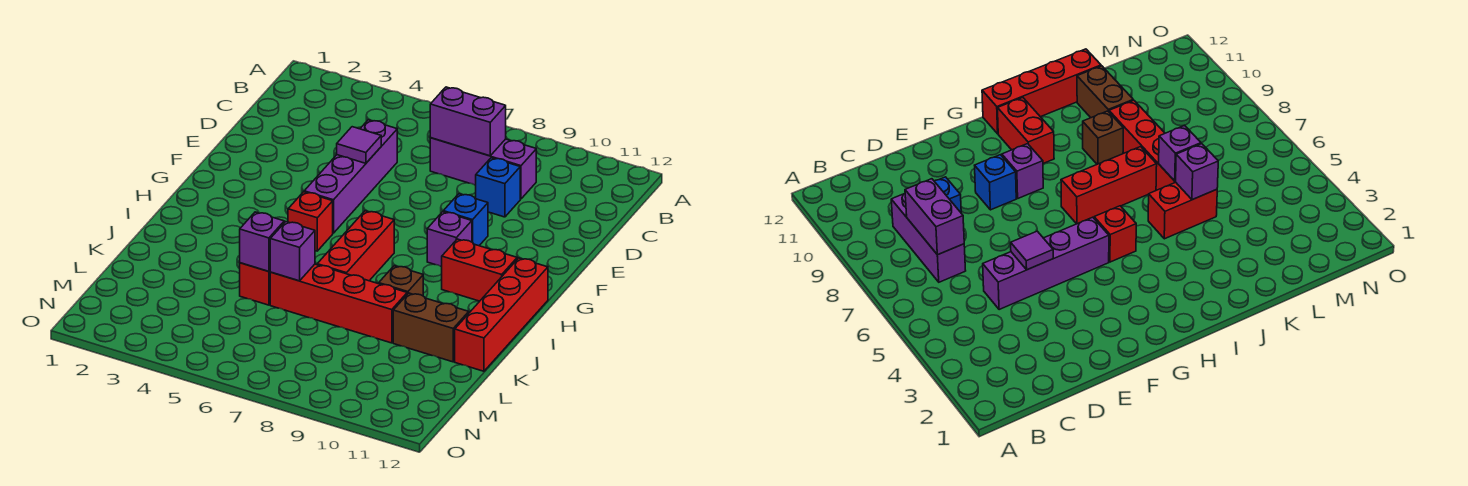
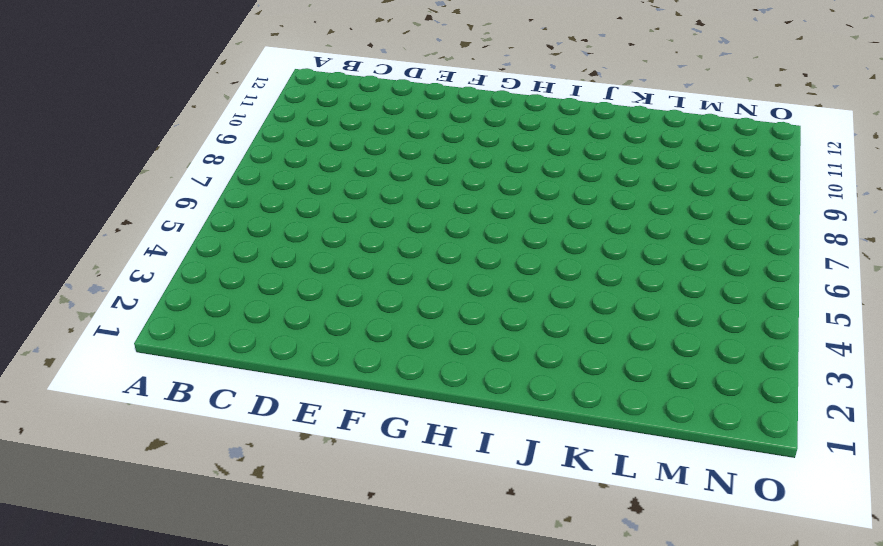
none -> purple brick C7:C9 level 1
none -> purple brick D5:G5 level 1
none -> blue brick D9 level 1

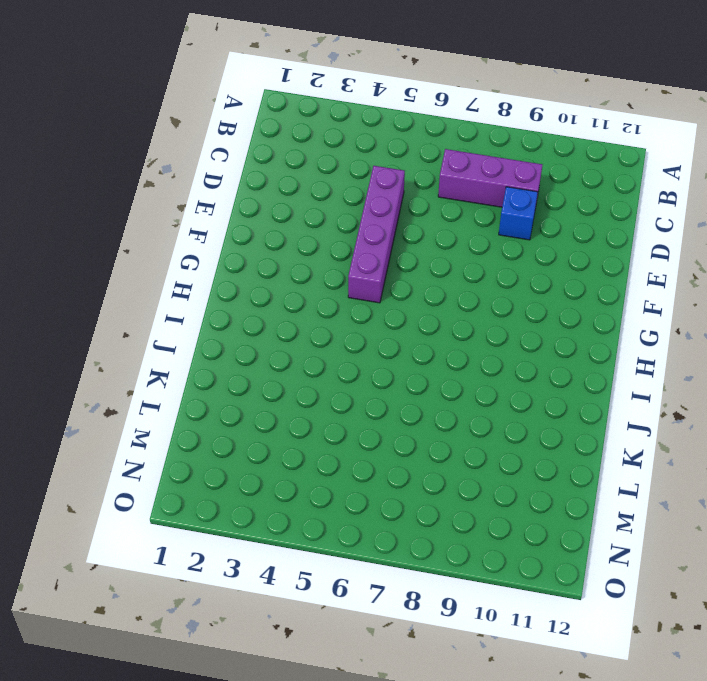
none -> blue brick F9 level 1
none -> purple brick G9 level 1
none -> red brick H5 level 1

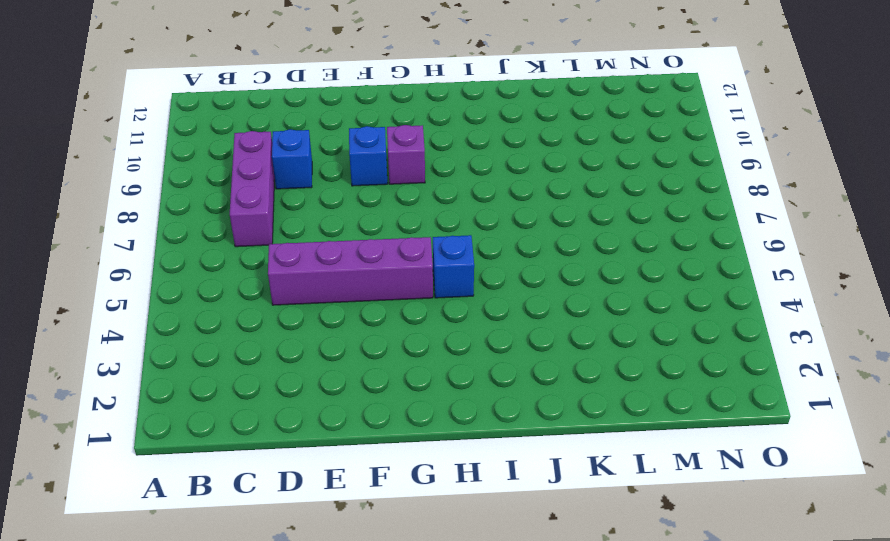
blue brick H5 level 1 -> red brick H5 level 1
none -> red brick H7:J7 level 1
none -> red brick H10:H11 level 1
none -> red brick H12:K12 level 1

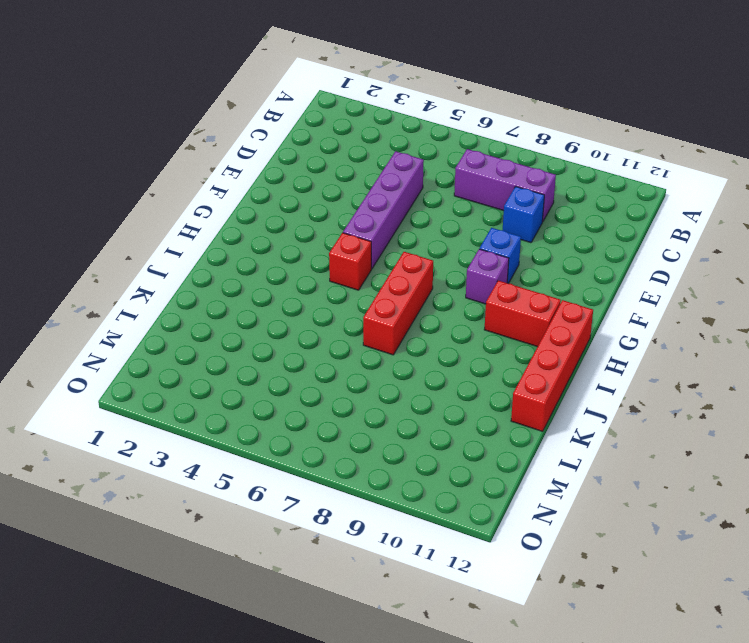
none -> red brick J5:K5 level 1
none -> brown brick J9 level 1
none -> red brick K6:K9 level 1

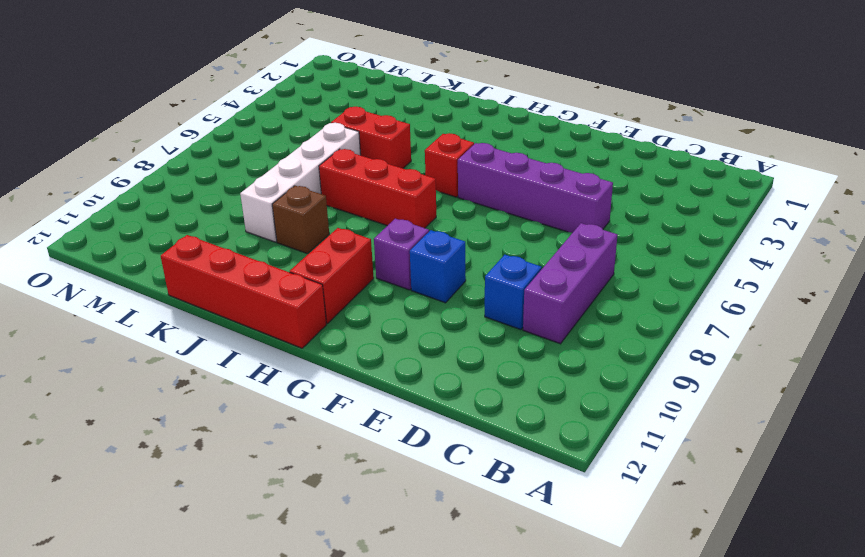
white brick K6:K9 level 1 -> red brick K6:K9 level 1
none -> brown brick K10:K11 level 1
none -> purple brick C7:C8 level 2
none -> purple tile E5 level 2

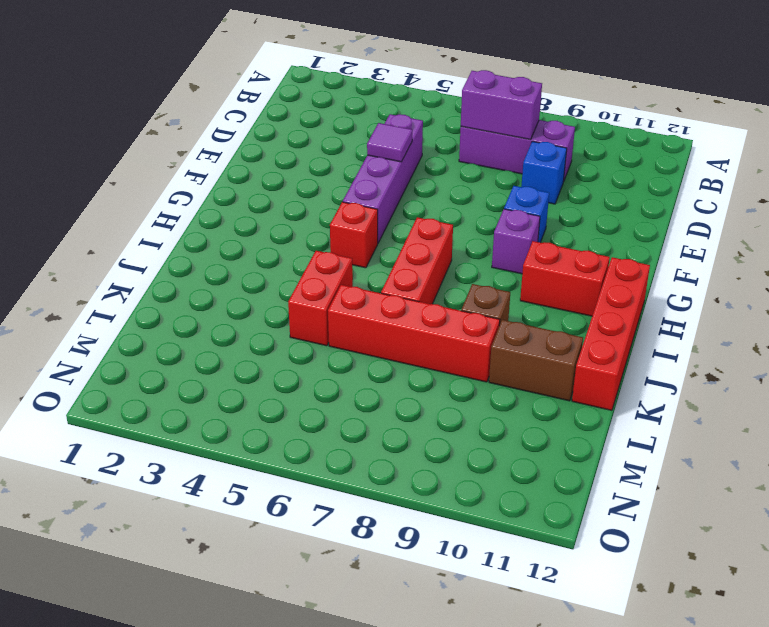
none -> purple brick K5 level 2
none -> purple brick K6 level 2

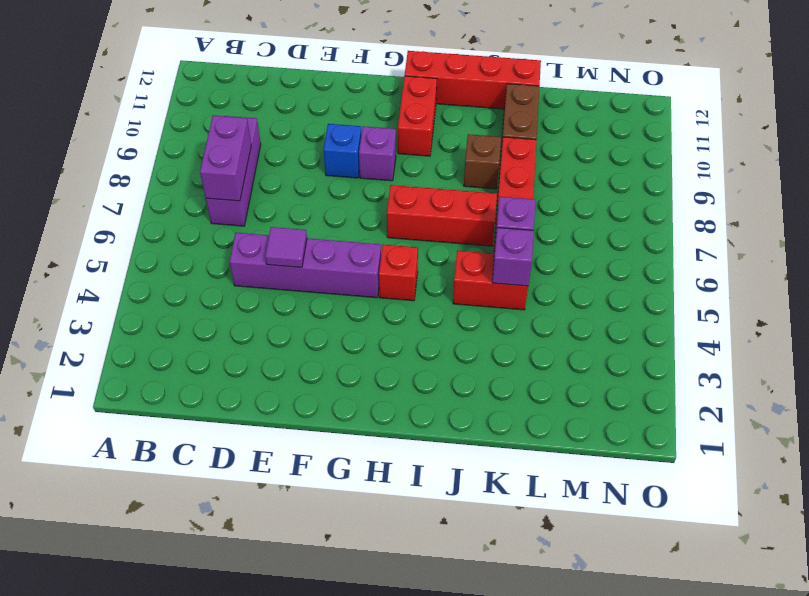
none -> blue brick D9 level 1

